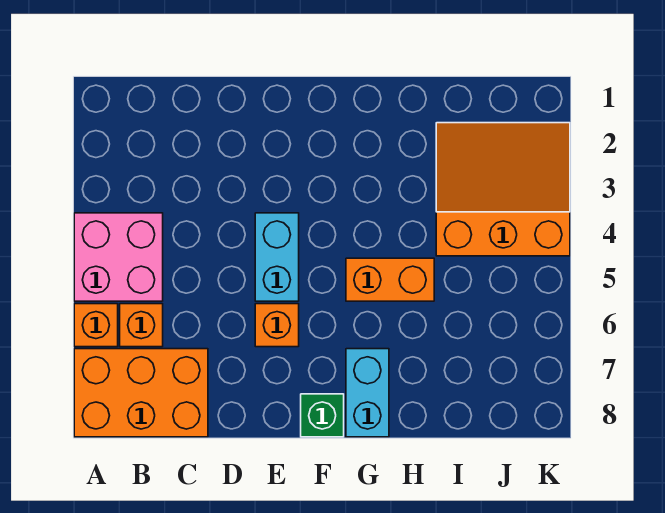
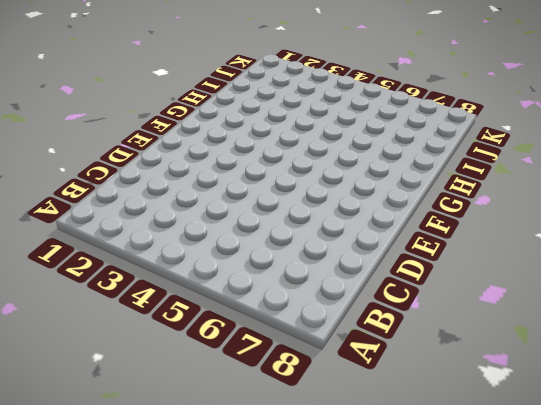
none -> pink brick A4:B5 level 1
none -> orange brick A6 level 1

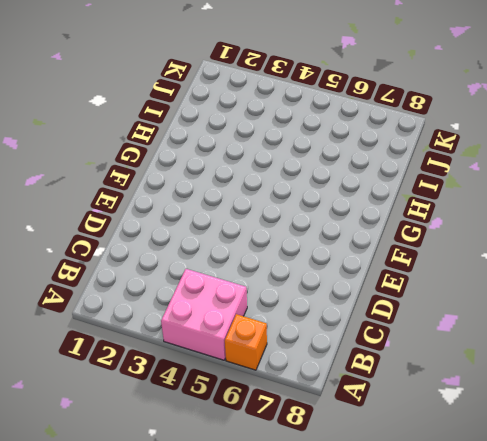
none -> orange brick A7:C8 level 1
none -> orange brick B6 level 1

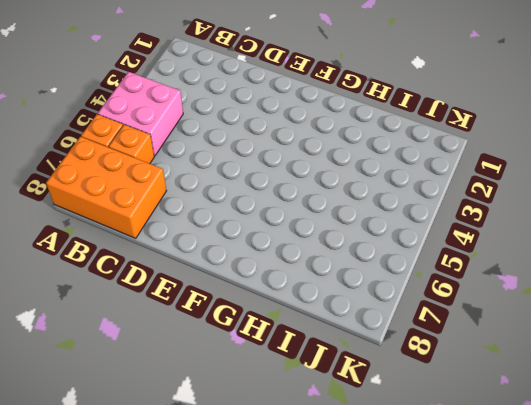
none -> cyan brick E4:E5 level 1
none -> orange brick E6 level 1

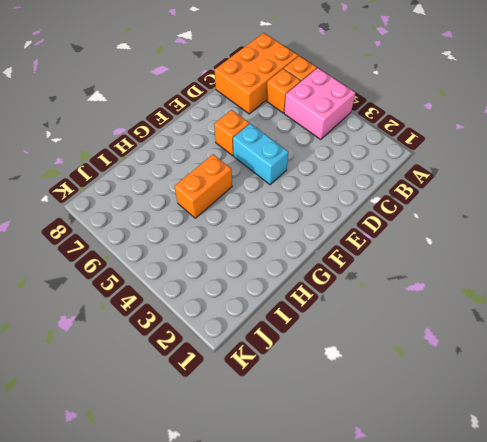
none -> green brick F8 level 1
none -> cyan brick G7:G8 level 1

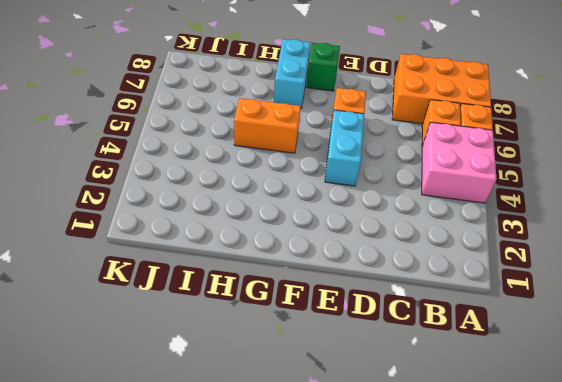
none -> orange slope I2:K4 level 1 top 4

